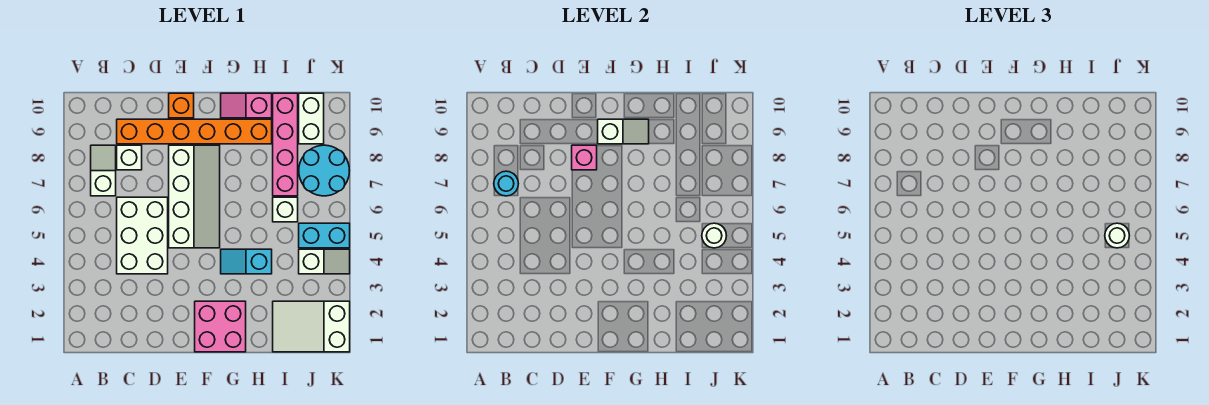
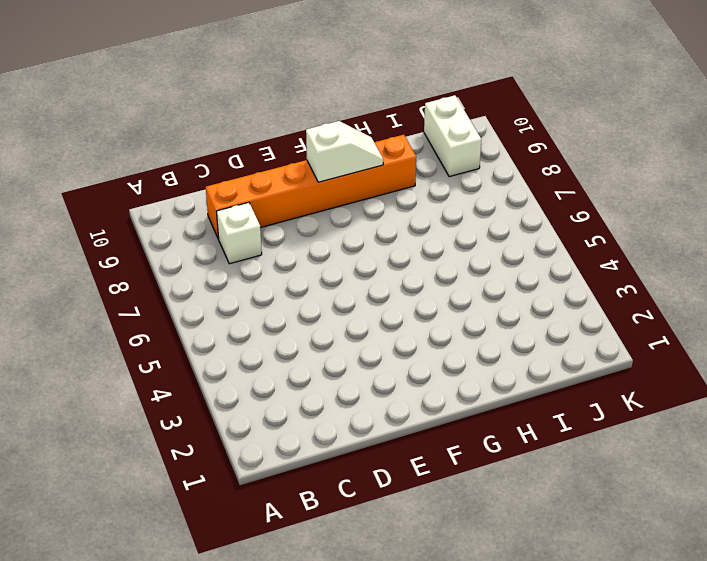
none -> white slope B7:B8 level 1 top 7
none -> white brick C4:D6 level 1
none -> white slope E5:F8 level 1 top E

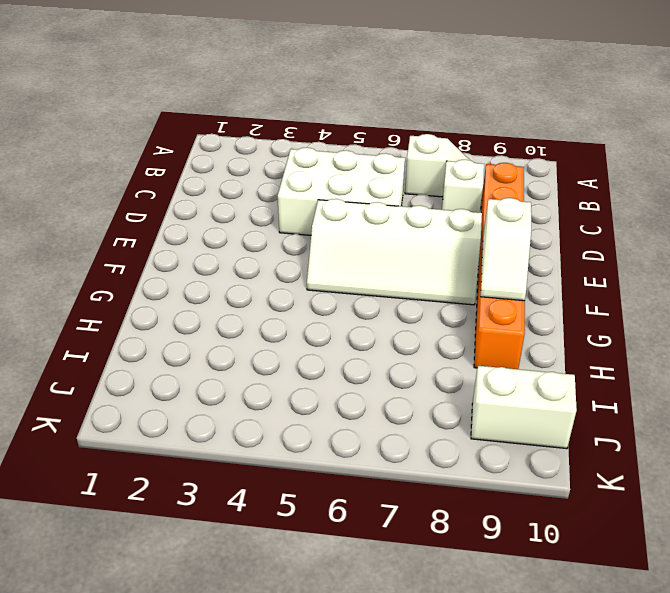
none -> orange brick E10 level 1
none -> pink brick F1:G2 level 1
none -> cyan slope G4:H4 level 1 top H

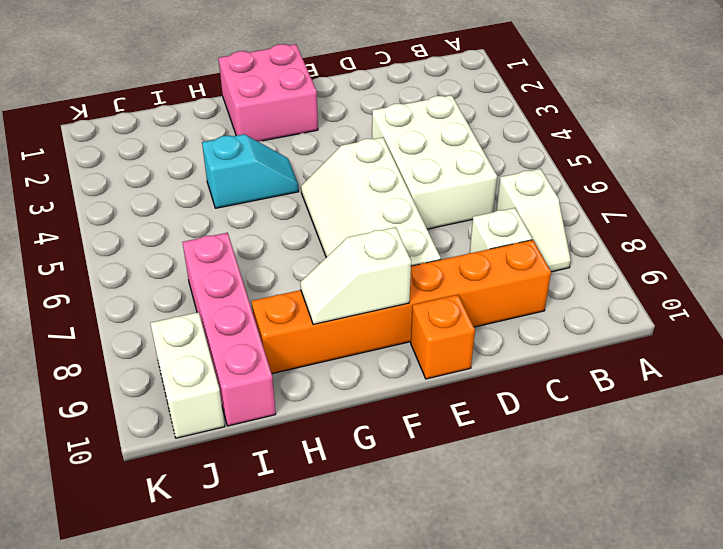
none -> pink slope G10:H10 level 1 top H
none -> white slope I1:K2 level 1 top K
none -> white brick I6 level 1

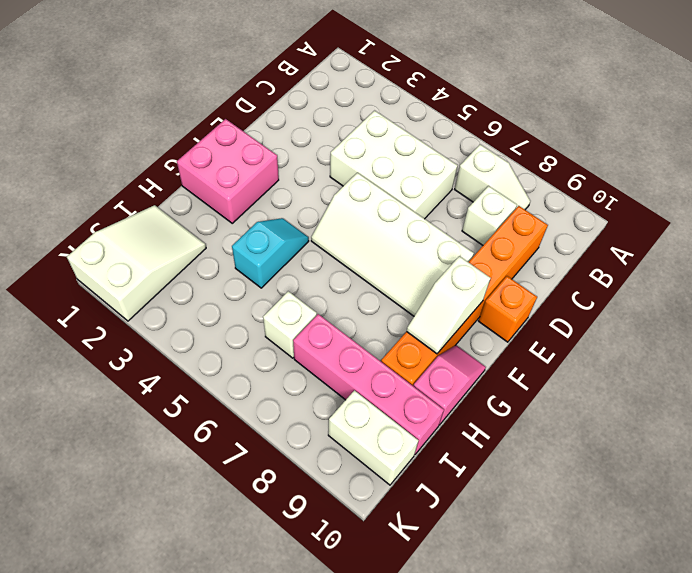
none -> white slope J4:K4 level 1 top J
none -> cyan brick J5:K5 level 1
none -> cyan round brick J7:K8 level 1

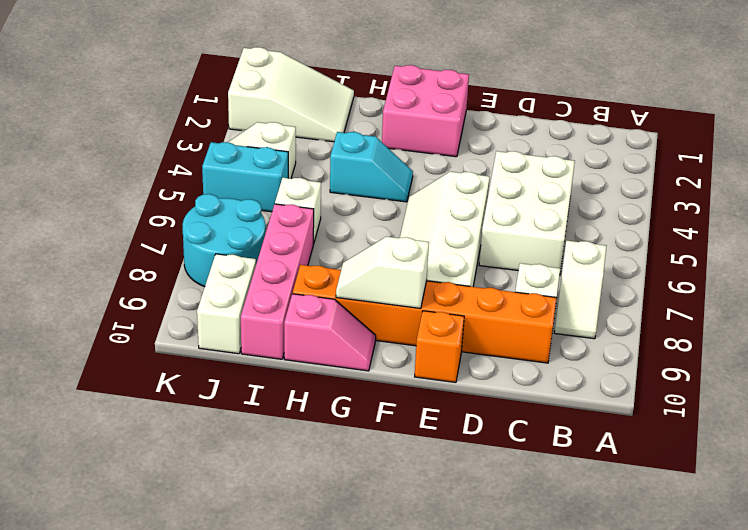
none -> cyan round brick B7 level 2
none -> pink brick E8 level 2
none -> white round brick J5 level 2

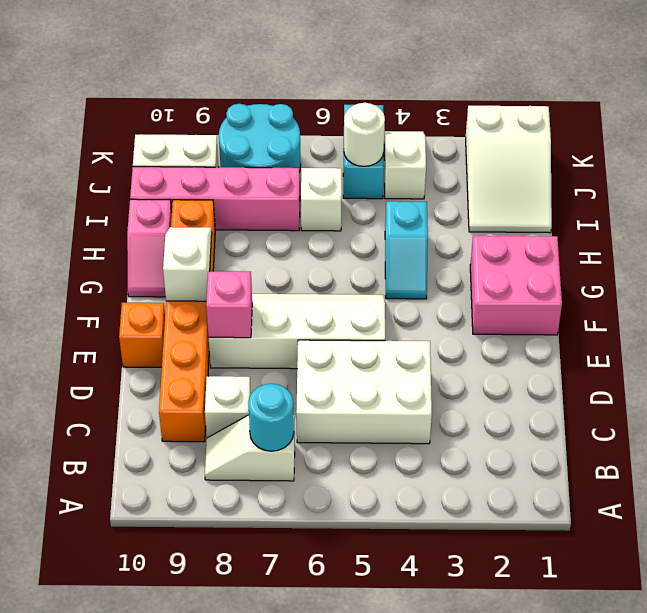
none -> white round brick J5 level 3

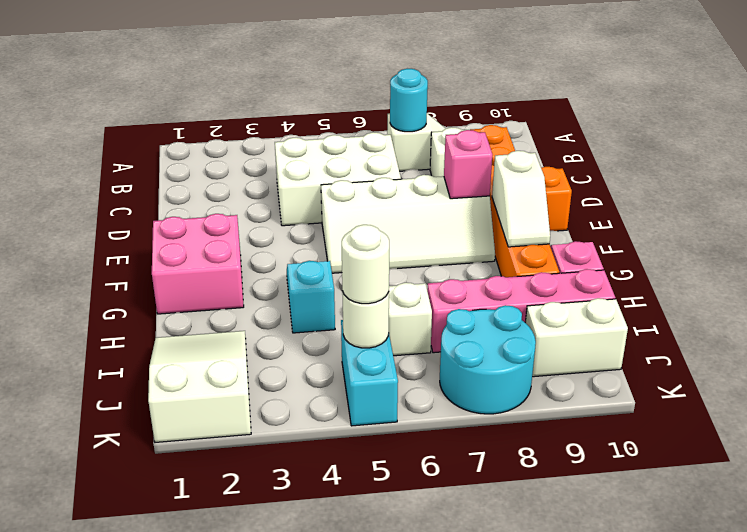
none -> white slope J4:K4 level 1 top J

